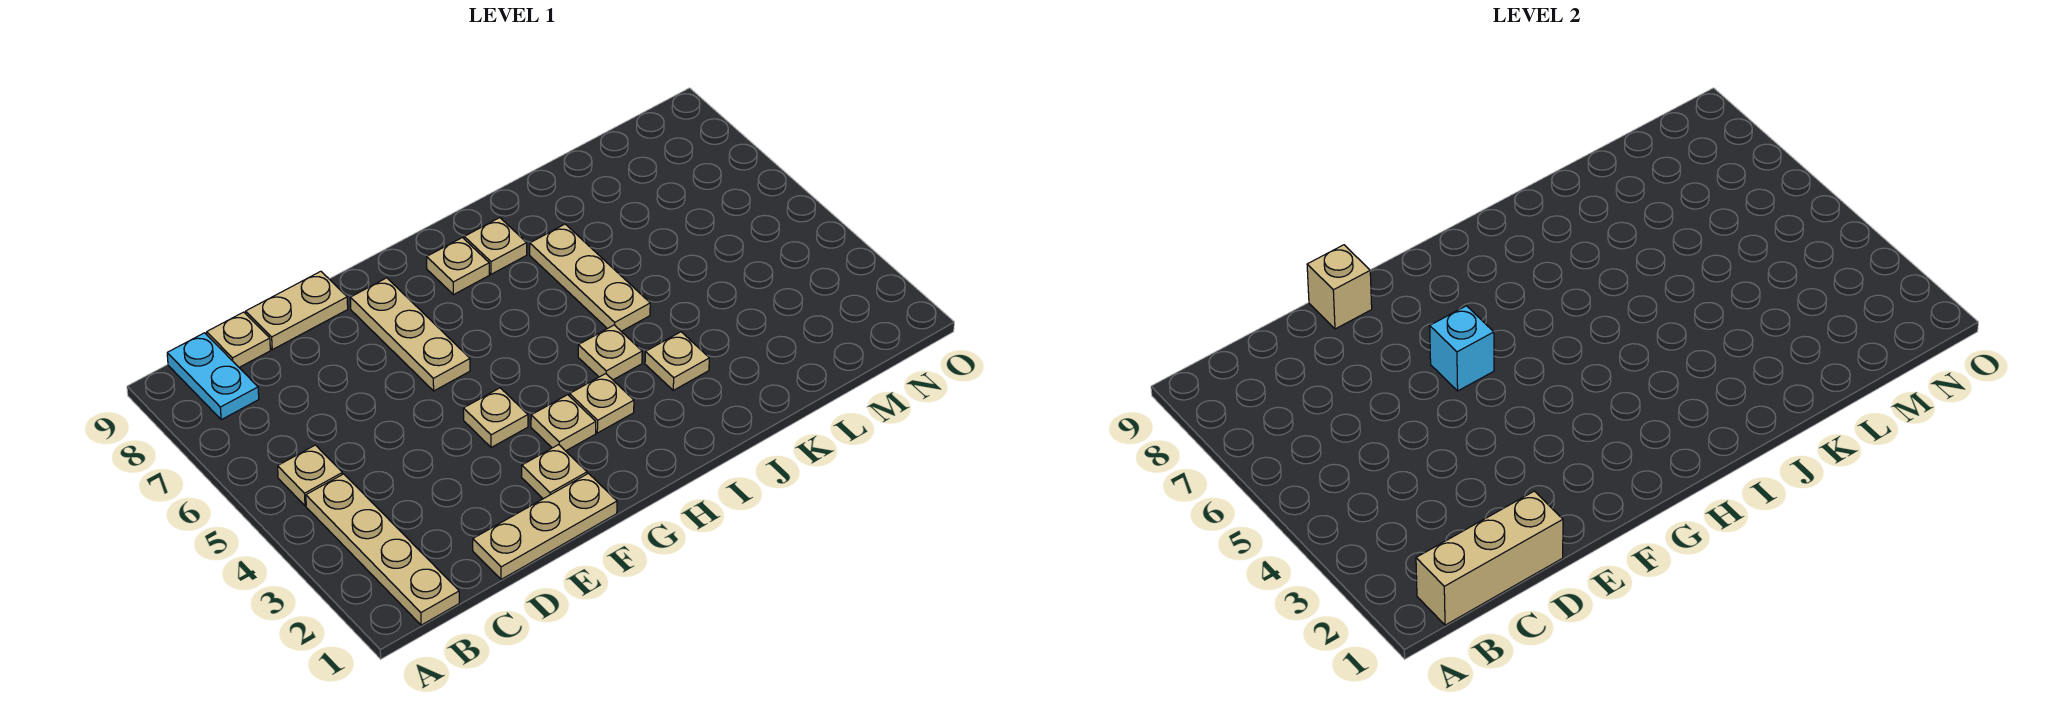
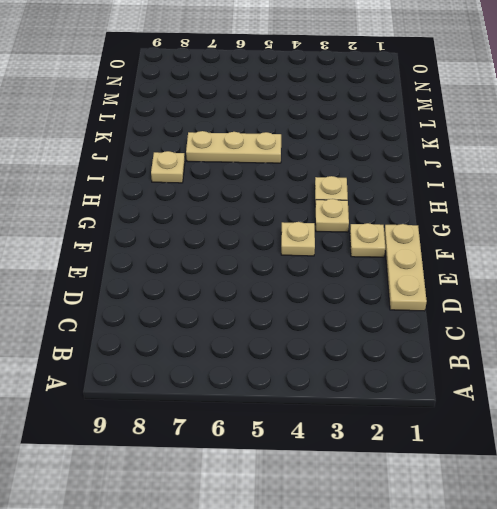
none -> tan plate B1:B4 level 1
none -> tan plate B5 level 1
none -> cyan plate B8:B9 level 1

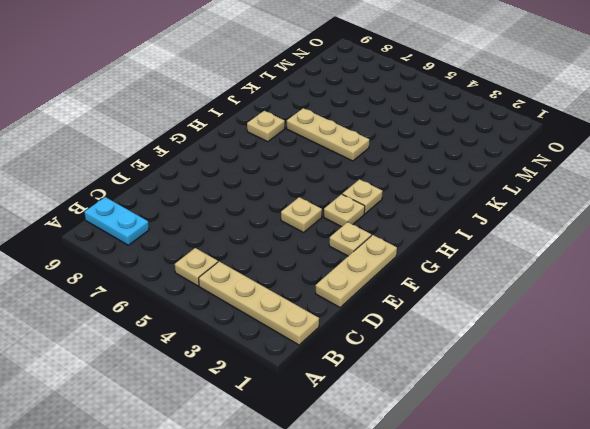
none -> tan plate C9 level 1
none -> tan plate D9:E9 level 1
none -> tan plate F6:F8 level 1

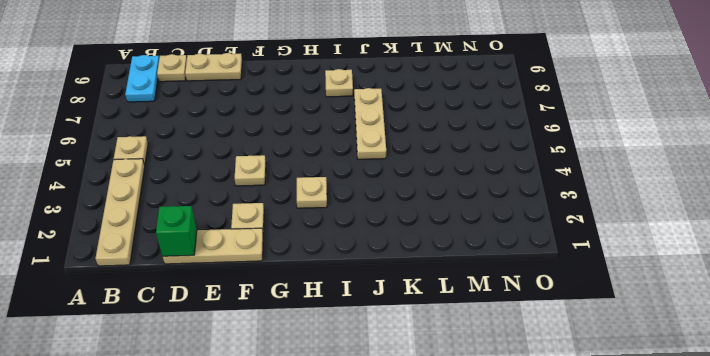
green brick D1 level 2 -> tan brick B1:D1 level 2
none -> tan plate F6:F8 level 1
none -> tan plate G3 level 1
none -> tan plate H8 level 1

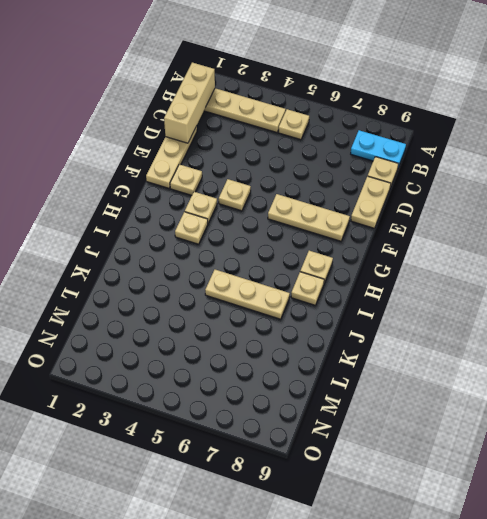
none -> tan plate I4 level 1
none -> tan plate J3 level 1
none -> tan brick E9 level 2

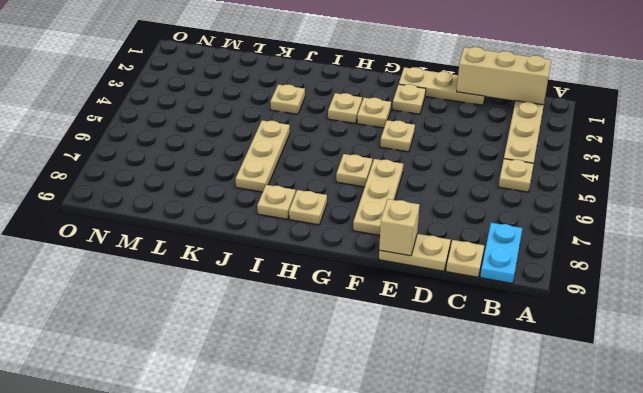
tan plate G6 level 1 -> tan plate I4 level 1
none -> cyan brick F6 level 2

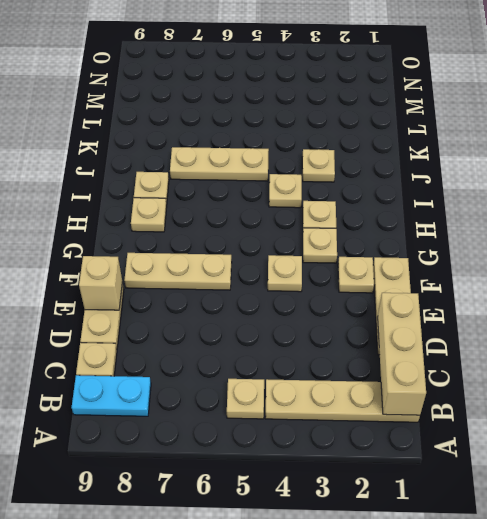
none -> cyan brick F6 level 2

